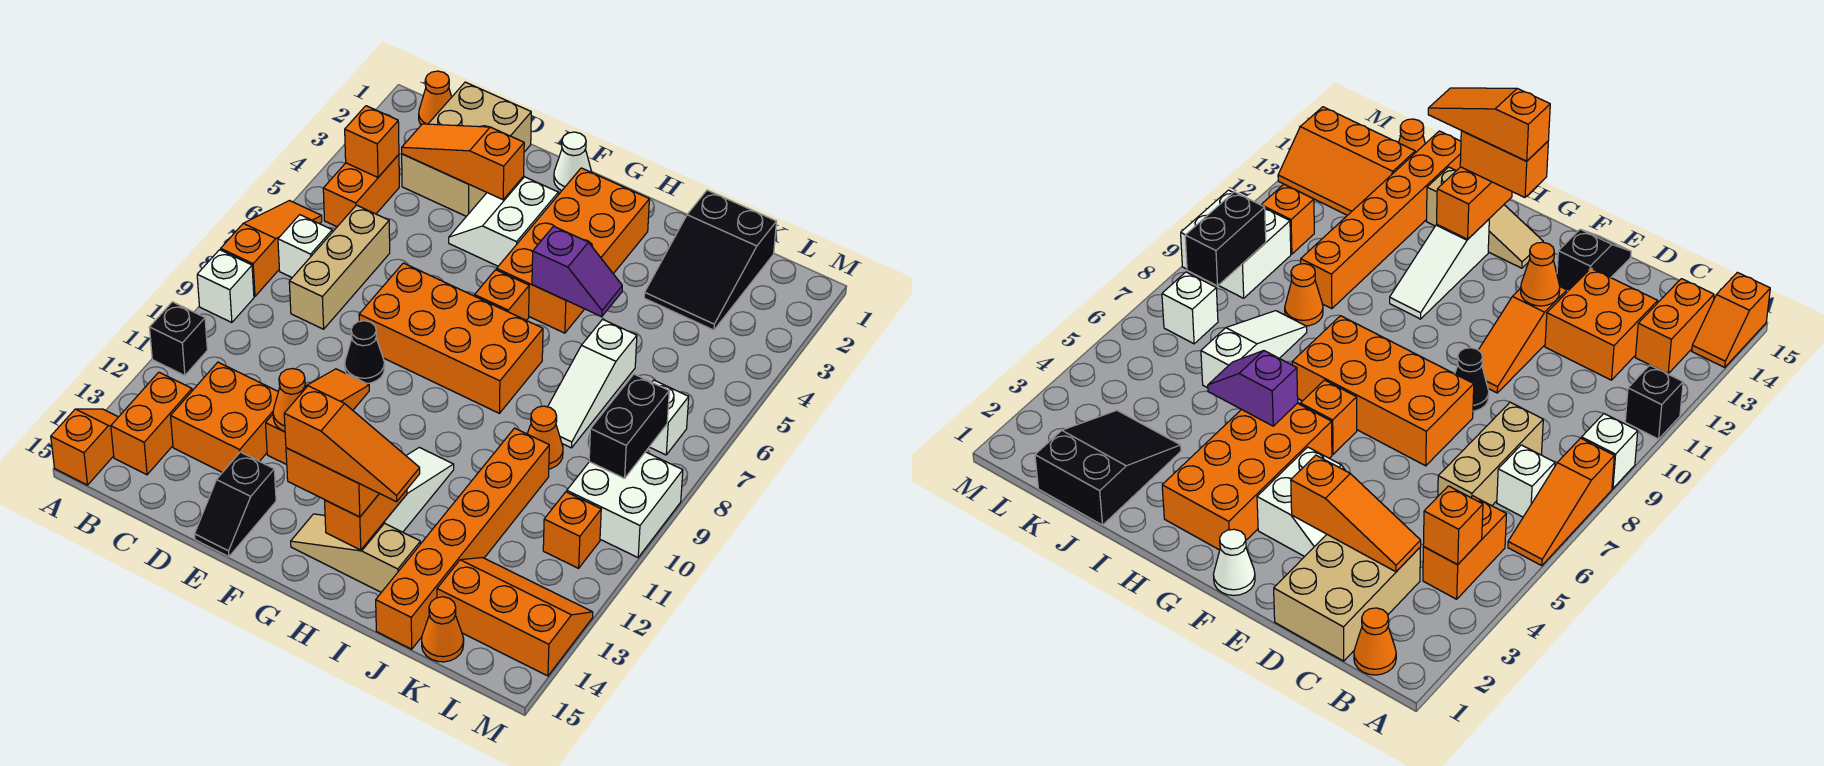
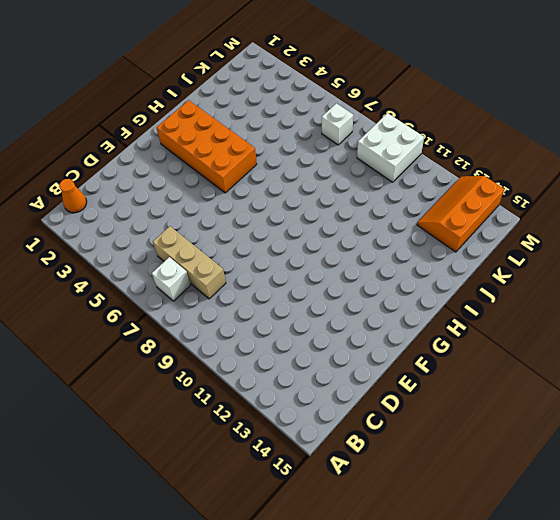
none -> orange slope A6:A8 level 1 top 8
none -> white brick A9 level 1
none -> black brick A11 level 1
none -> orange slope A14:A15 level 1 top 15

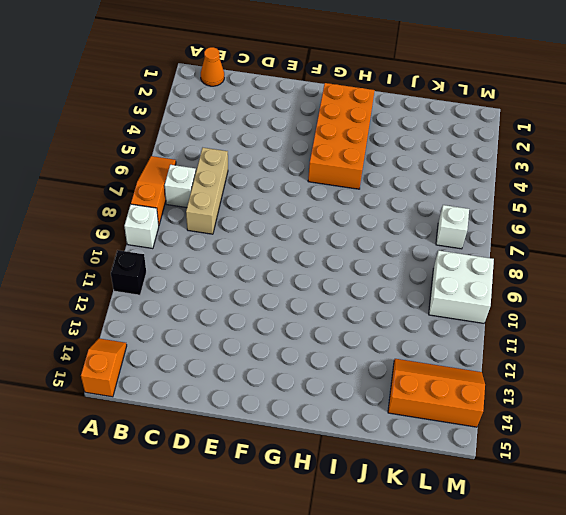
none -> orange brick B4:B5 level 1
none -> orange brick B13:B14 level 1
none -> tan brick C1:D3 level 1
none -> orange brick C12:D13 level 1

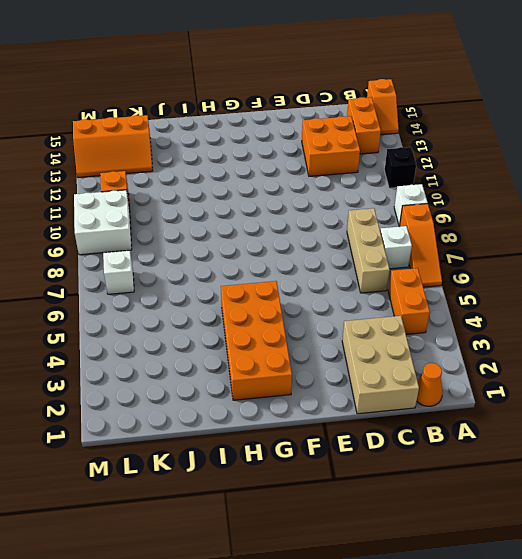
none -> white slope E3:F4 level 1 top F
none -> orange brick E7:H8 level 1
none -> black cone E9 level 1
none -> orange slope E10:E12 level 1 top 12

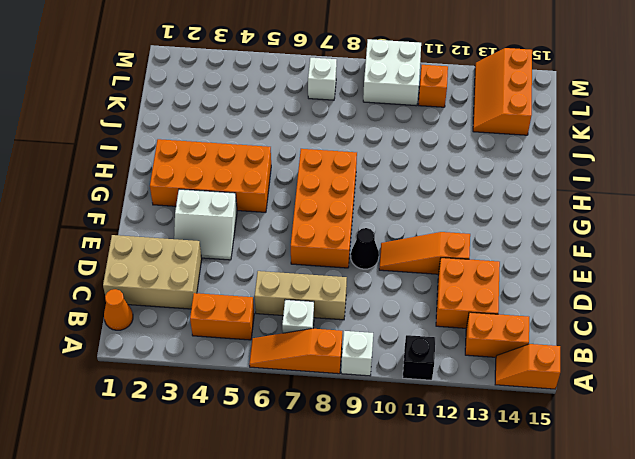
none -> black slope E14:E15 level 1 top 14
none -> white cone F1 level 1
none -> orange brick G6 level 1
none -> tan slope G14:I14 level 1 top I

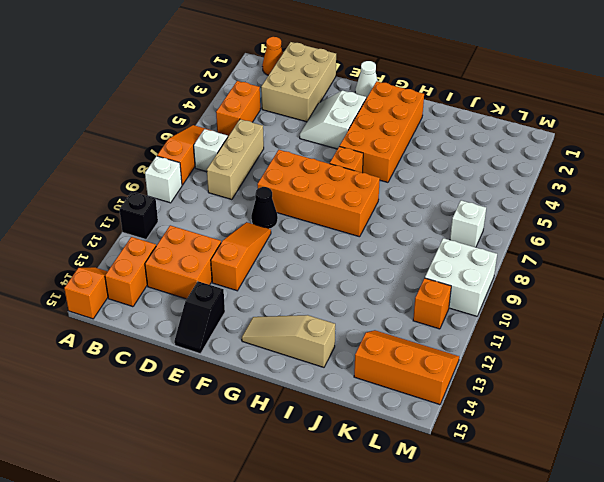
none -> white slope H11:H13 level 1 top 13
none -> black slope J1:K3 level 1 top 1
none -> white slope J6:J8 level 1 top 6
none -> orange cone J9 level 1

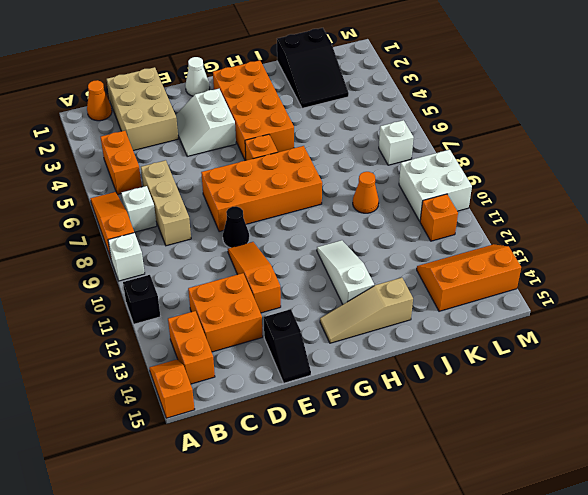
none -> white slope J6:J8 level 1 top 6
none -> orange brick J10:J15 level 1
none -> orange cone K15 level 1
none -> orange brick B4 level 2

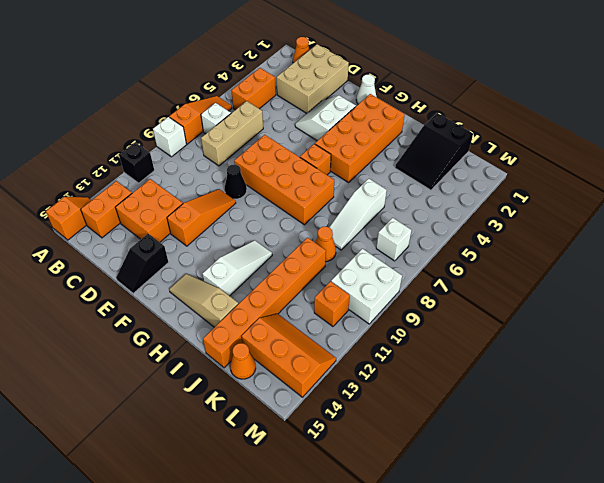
none -> orange brick B4 level 2
none -> orange slope C3:E3 level 2 top E
none -> orange cone E12 level 2
none -> purple slope H5:I5 level 2 top H

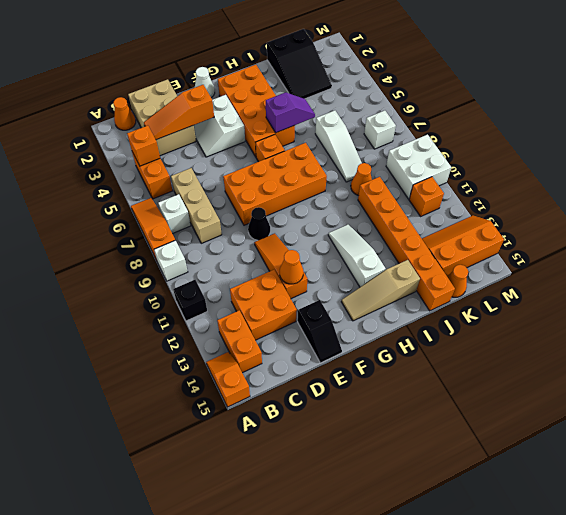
none -> orange brick H13:H14 level 2
none -> black brick L8:L9 level 2
none -> orange brick G14:H14 level 3
none -> orange slope G14:I14 level 4 top G

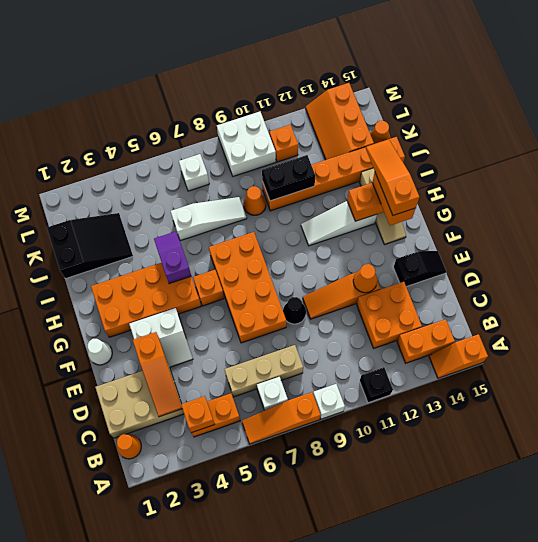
black brick J10:J11 level 2 -> black brick L8:L9 level 2

